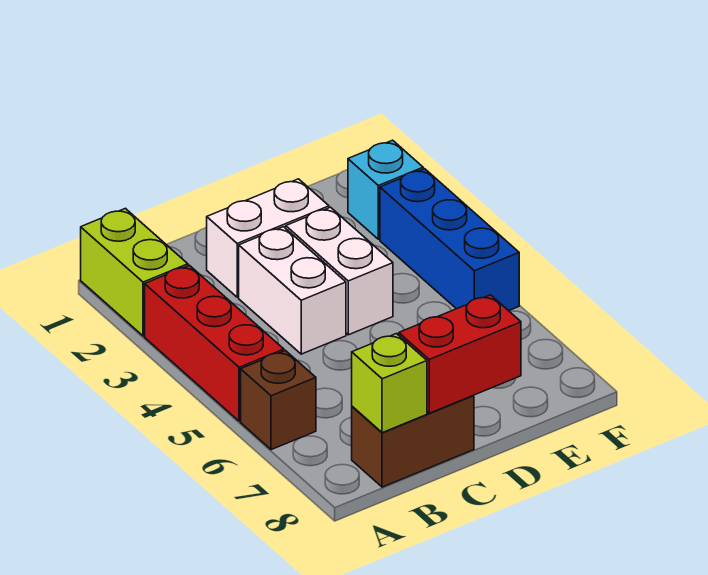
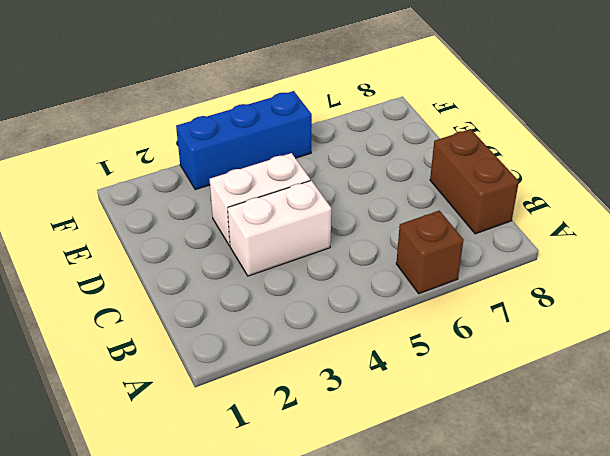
none -> lime brick A1:A2 level 1
none -> red brick A3:A5 level 1

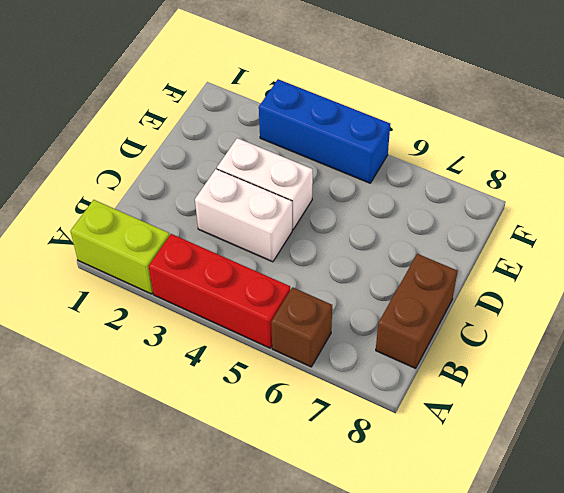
none -> white brick C2:D2 level 1
none -> cyan brick F2 level 1

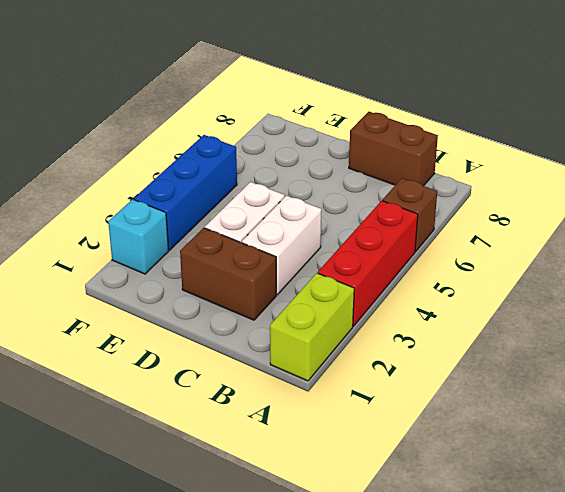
brown brick C2:D2 level 1 -> white brick C2:D2 level 1
none -> lime brick B8 level 2
none -> red brick C8:D8 level 2

